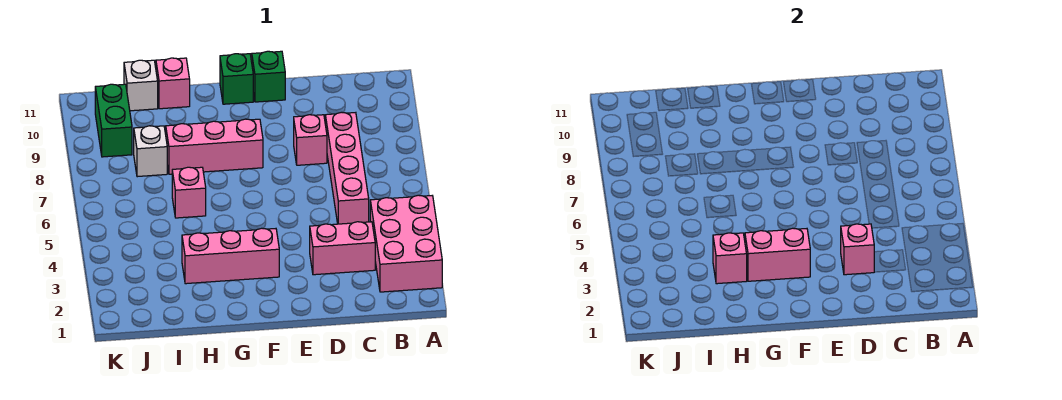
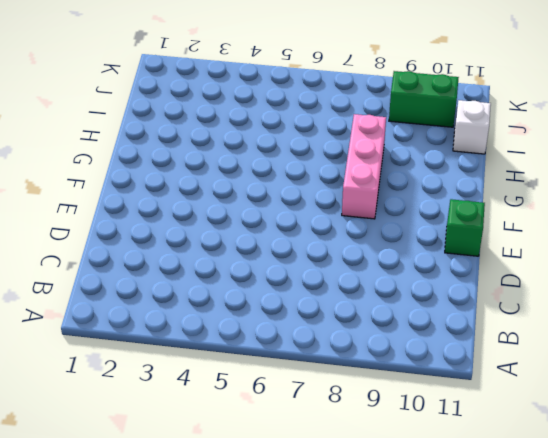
none -> pink brick A2:B4 level 1
none -> pink brick C3:D3 level 1
none -> pink brick C5:C8 level 1

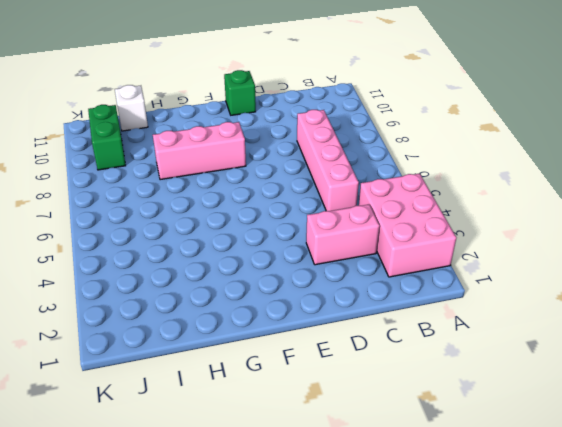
none -> pink brick D8 level 1
none -> pink brick F3:H3 level 1
none -> green brick F11 level 1

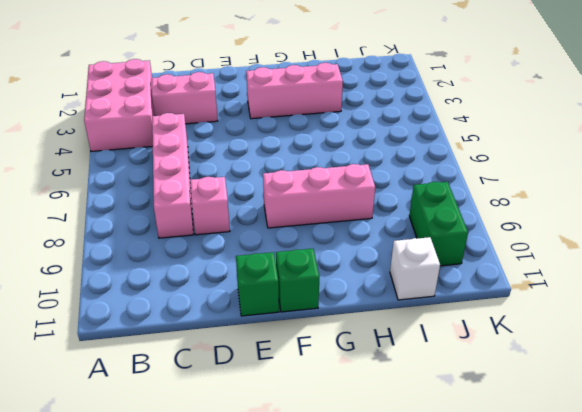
none -> pink brick H6 level 1
none -> pink brick H11 level 1
none -> white brick I8 level 1

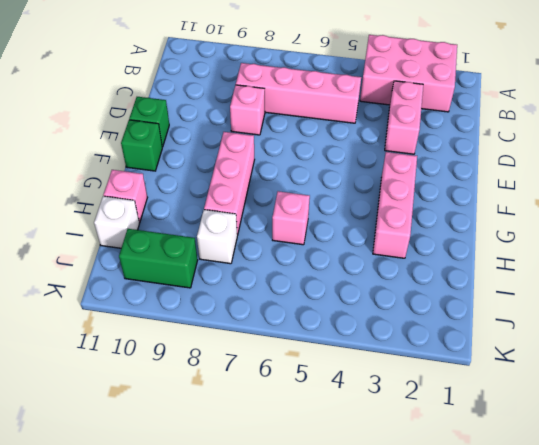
none -> pink brick D3 level 2
none -> pink brick F3:G3 level 2
none -> pink brick H3 level 2

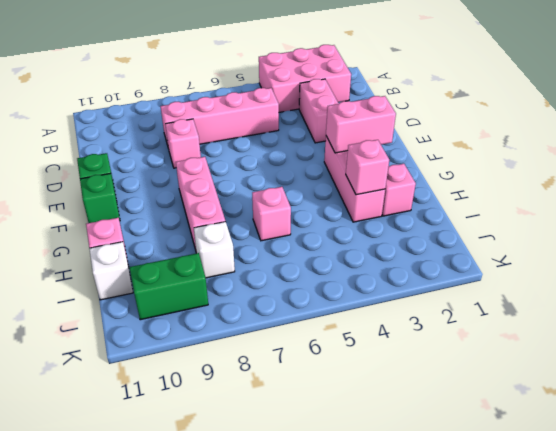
pink brick F2:F3 level 2 -> pink brick F3:G3 level 2
pink brick H2 level 1 -> pink brick D3 level 2

